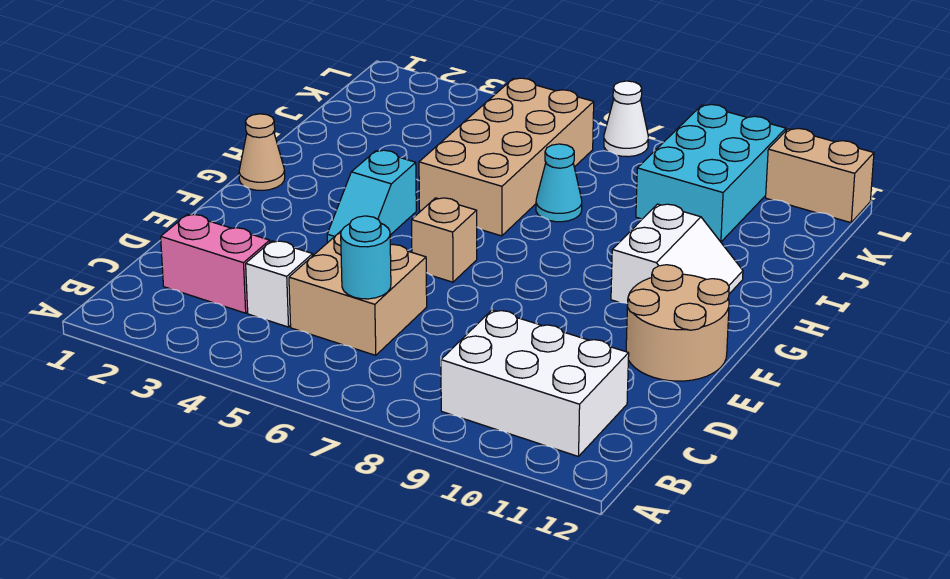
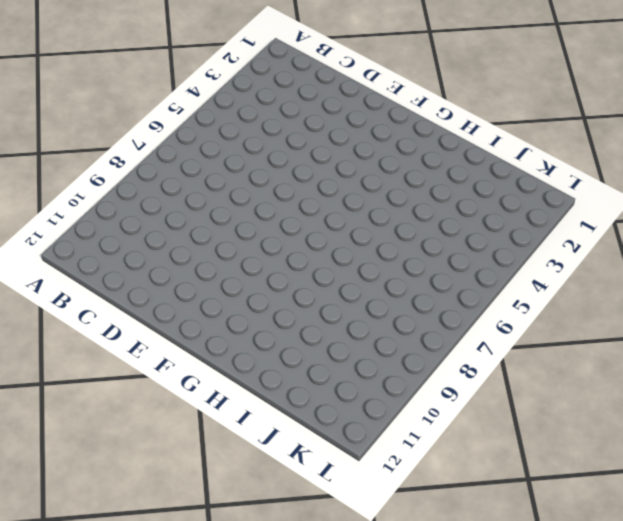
none -> white brick B9:C11 level 1
none -> pink brick C2:C3 level 1
none -> white brick C4 level 1

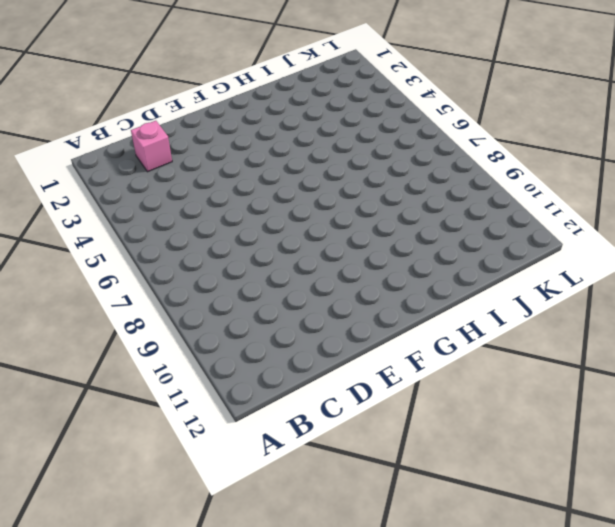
pink brick C2 level 1 -> pink brick C2:C3 level 1
none -> white brick B9:C11 level 1
none -> white brick C4 level 1
none -> tan brick C5:D6 level 1

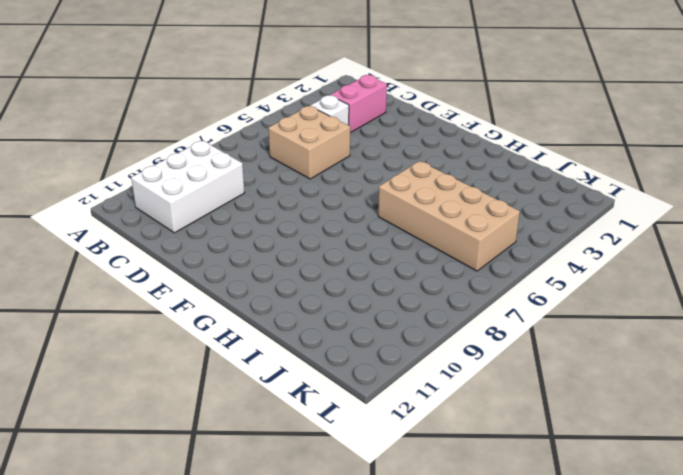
none -> tan round brick E11:F12 level 1
none -> cyan slope F4:G4 level 1 top G
none -> tan brick F6 level 1

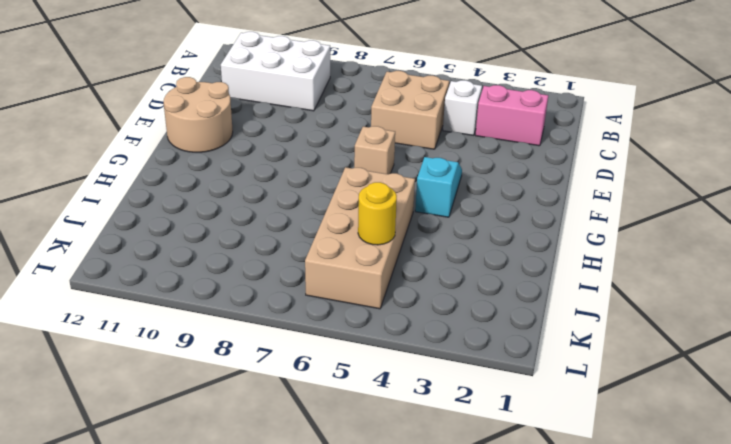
yellow round brick J5 level 2 -> none
none -> tan cone G1 level 1
none -> white slope G10:H11 level 1 top 10
none -> cyan cone I7 level 1

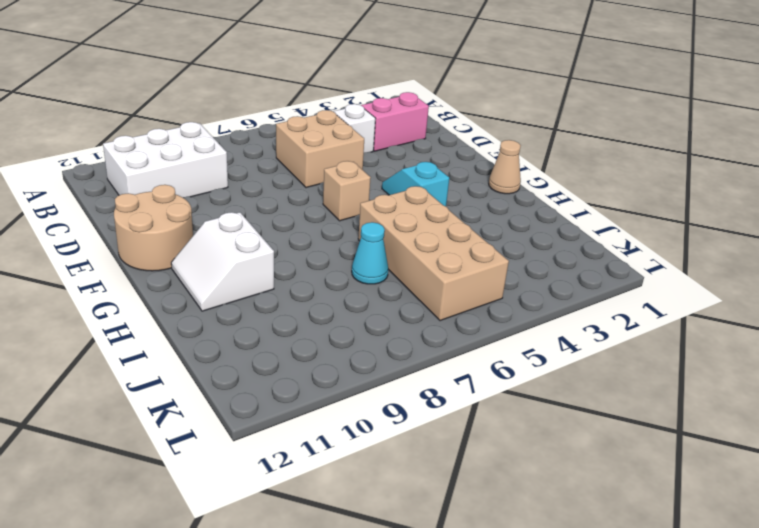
none -> cyan brick J9:L10 level 1
none -> white cone L7 level 1
none -> tan brick L11:L12 level 1

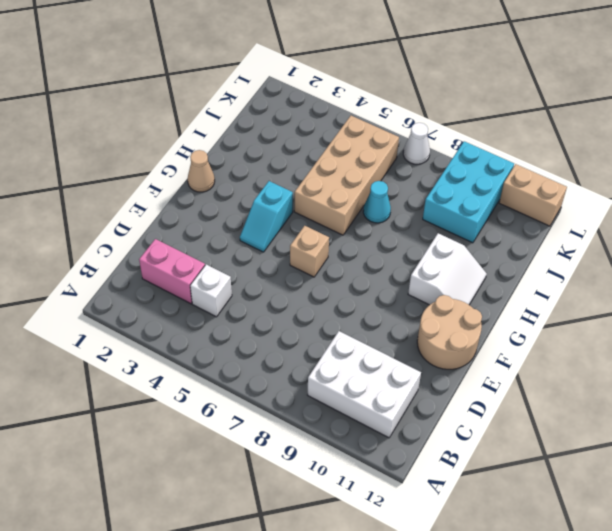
none -> tan brick C5:D6 level 1
none -> cyan round brick C6 level 2

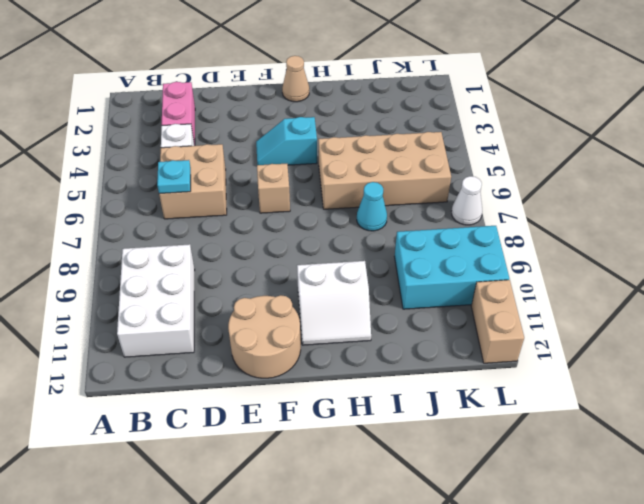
cyan plate C6 level 2 -> cyan round brick C6 level 2

